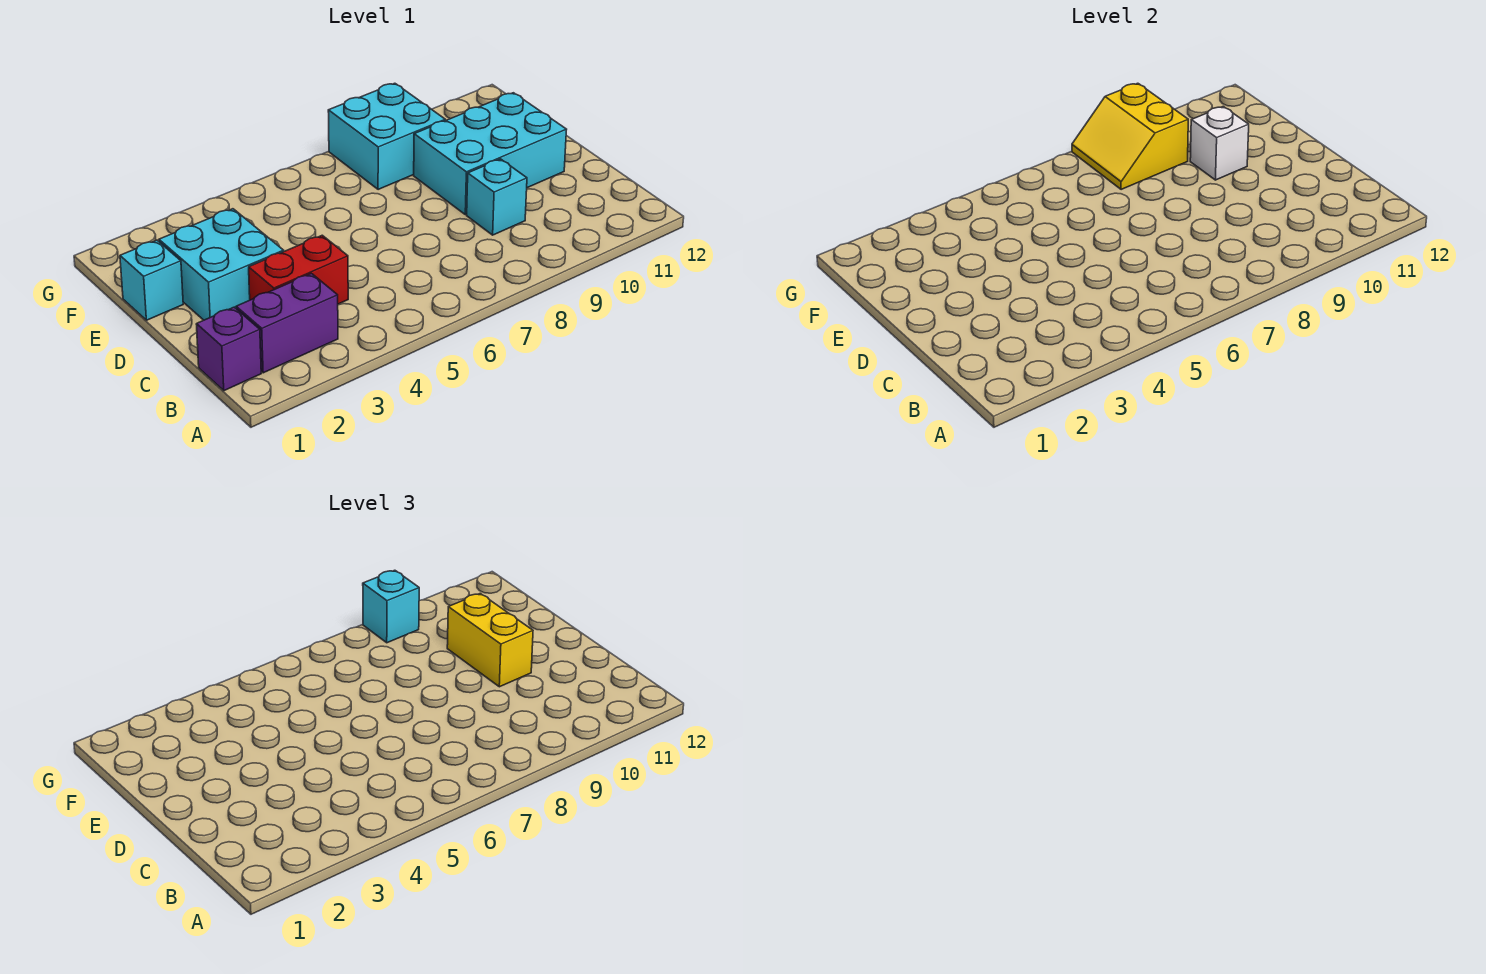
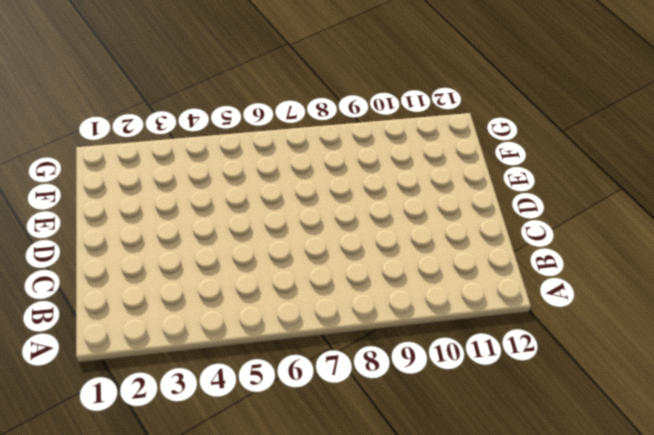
none -> purple brick B1 level 1
none -> purple brick B2:B3 level 1
none -> red brick C3:C4 level 1

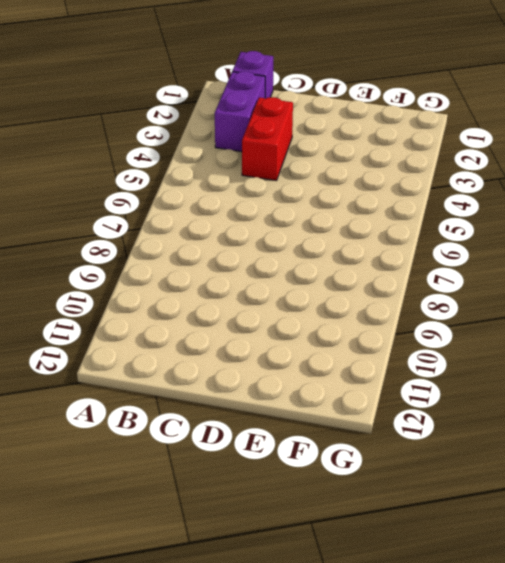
none -> cyan brick C9 level 1
none -> cyan brick D2:E3 level 1
none -> cyan brick D9:E11 level 1

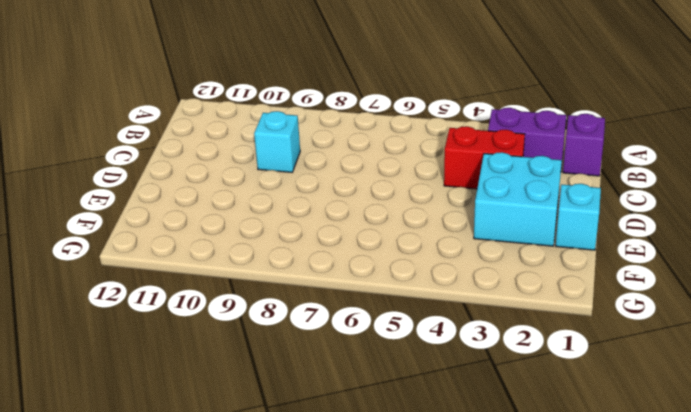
none -> cyan brick D9:E11 level 1
none -> cyan brick F8:G9 level 1
none -> white brick E10 level 2

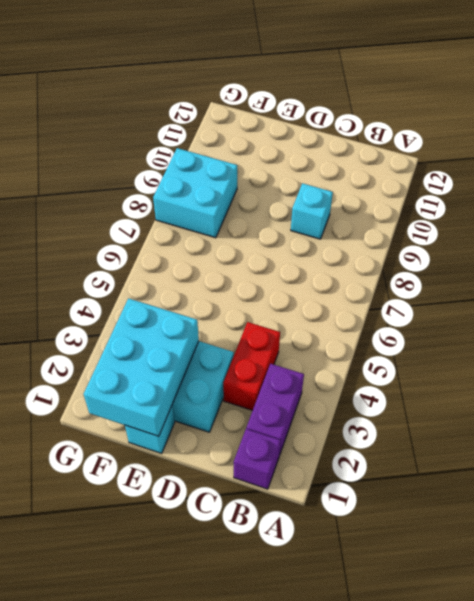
cyan brick E1:F3 level 2 -> cyan brick D9:E11 level 1
none -> white brick E10 level 2
none -> yellow slope F8:G9 level 2 top 9
none -> yellow brick D10:E10 level 3

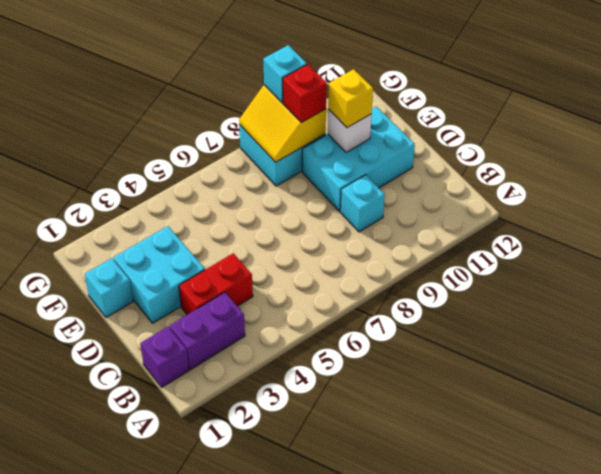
yellow brick E10 level 3 -> yellow brick D10:E10 level 3
red brick F9 level 3 -> none

